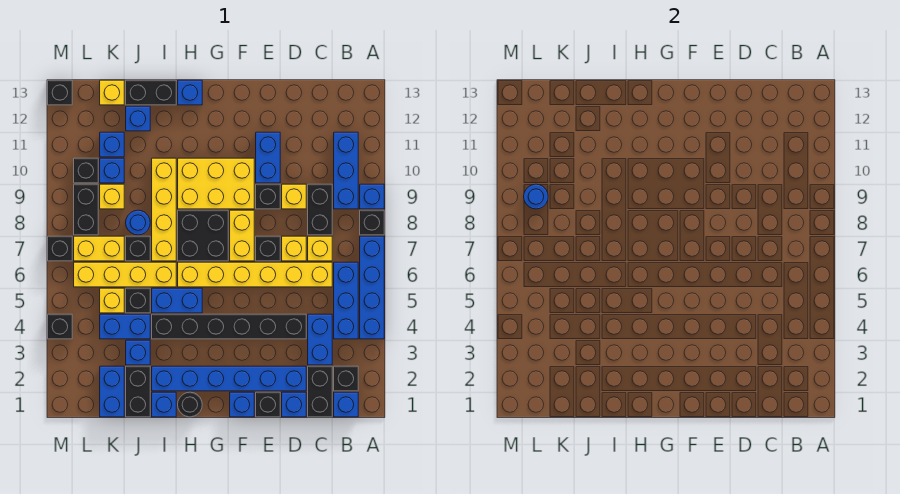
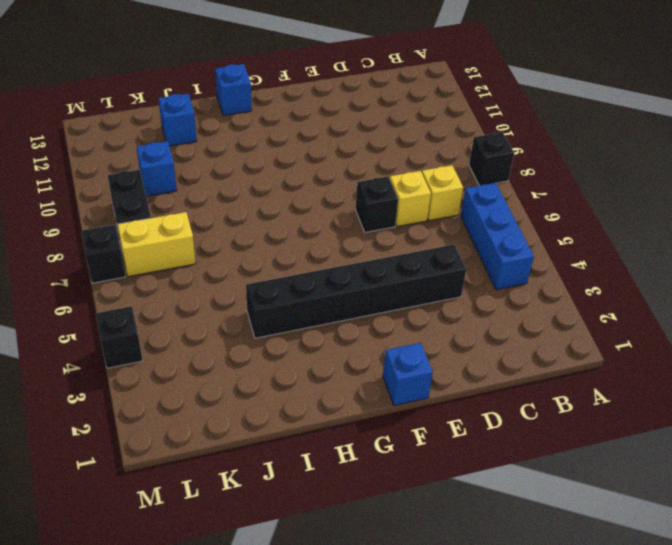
none -> blue brick A4:A7 level 1
none -> blue brick A9 level 1
none -> blue brick B1 level 1
none -> black brick B2 level 1

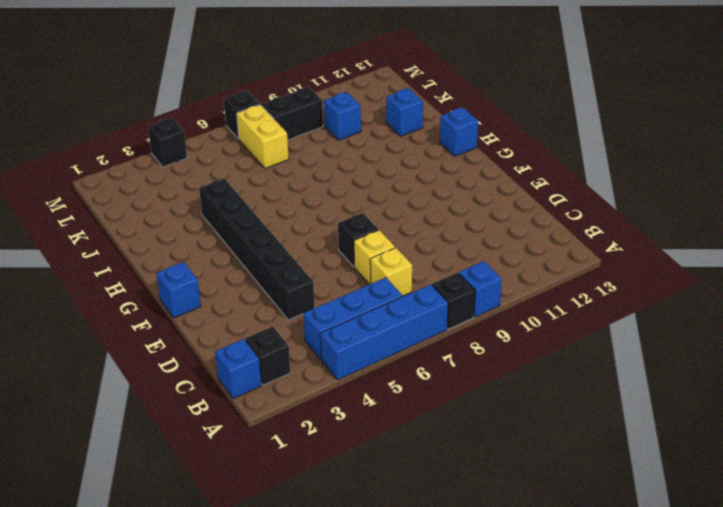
none -> blue brick B9:B11 level 1
none -> black brick C1:C2 level 1
none -> blue brick C3:C4 level 1
none -> yellow brick C6:H6 level 1

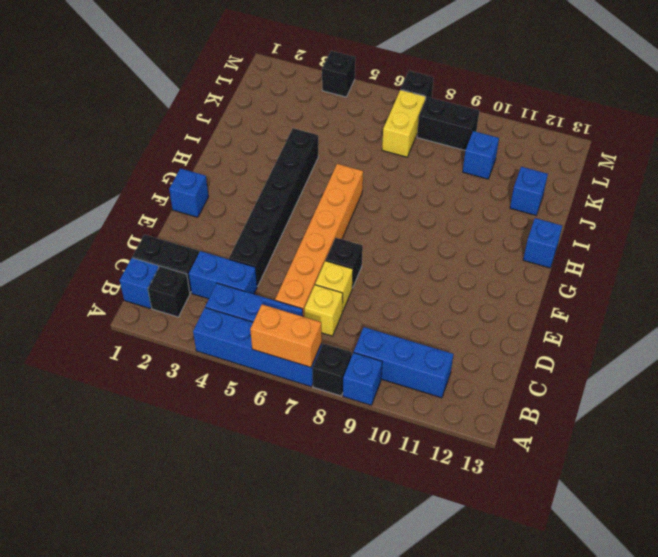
orange brick A6:A7 level 2 -> none
orange brick C6:H6 level 1 -> yellow brick C6:H6 level 1
none -> black brick C8:C9 level 1
none -> blue brick D1 level 1
none -> blue brick D2:I2 level 1
none -> yellow brick D9 level 1

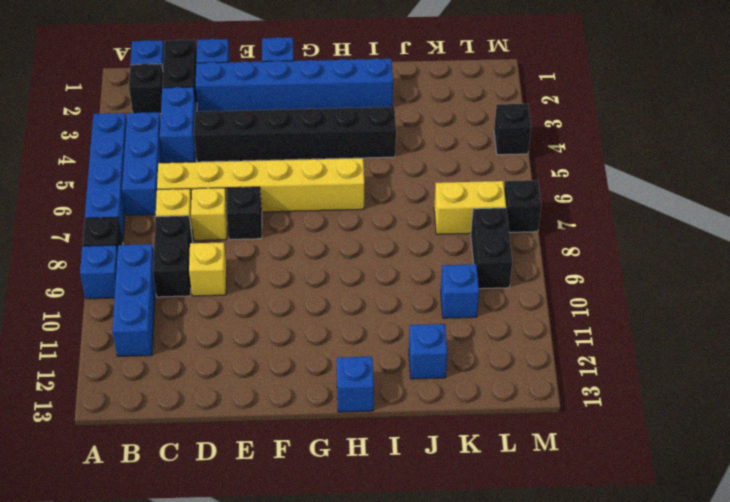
none -> black brick E1 level 1
none -> black brick E9 level 1
none -> blue brick E10:E11 level 1
none -> yellow brick F7:F8 level 1

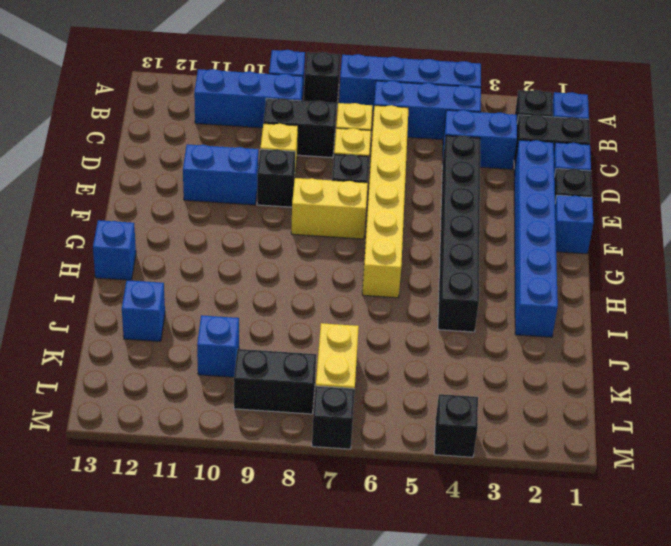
none -> yellow brick F9:H10 level 1
none -> black brick G7:H8 level 1
none -> black round brick H1 level 1
none -> blue brick H5:I5 level 1

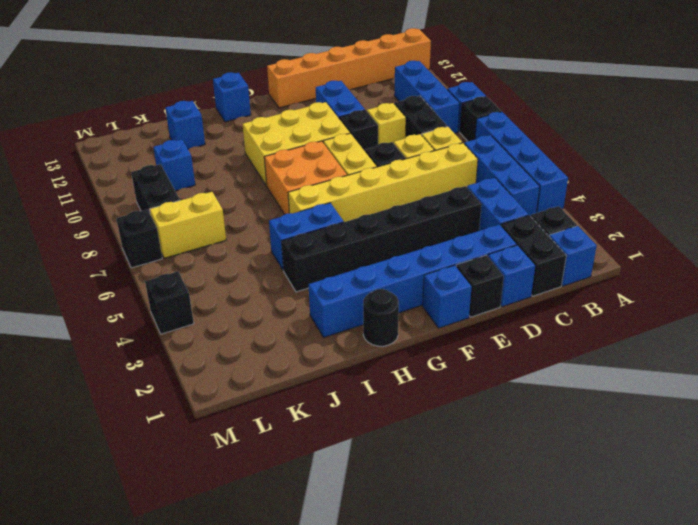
orange brick A13:F13 level 1 -> none
orange brick G7:H8 level 1 -> black brick G7:H8 level 1
none -> blue brick I1 level 1
none -> yellow brick I6:L6 level 1
none -> yellow brick I7:I10 level 1
none -> black brick I13:J13 level 1

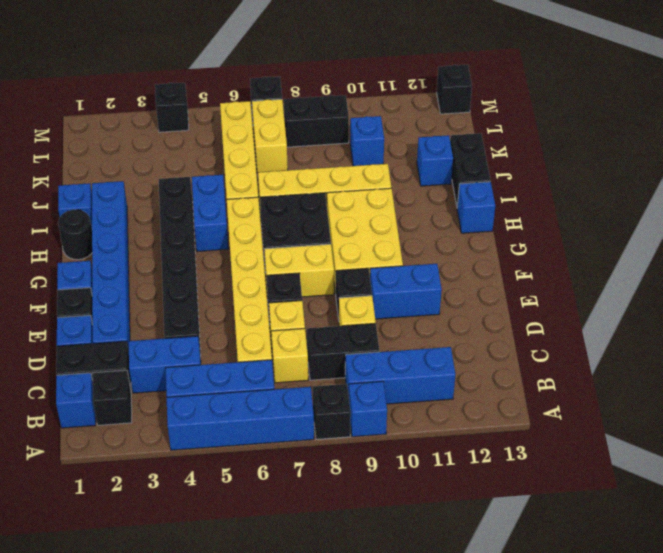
none -> black brick J1:J2 level 1
none -> blue brick J3 level 1
none -> blue brick J4:K4 level 1
none -> black brick J5 level 1

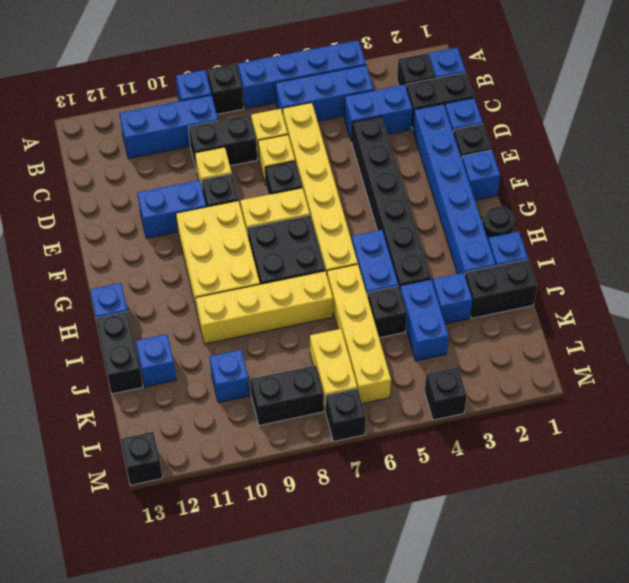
none -> black brick J7 level 1
none -> blue round brick J8 level 1
none -> blue brick K1:K2 level 1
none -> yellow brick K5 level 1

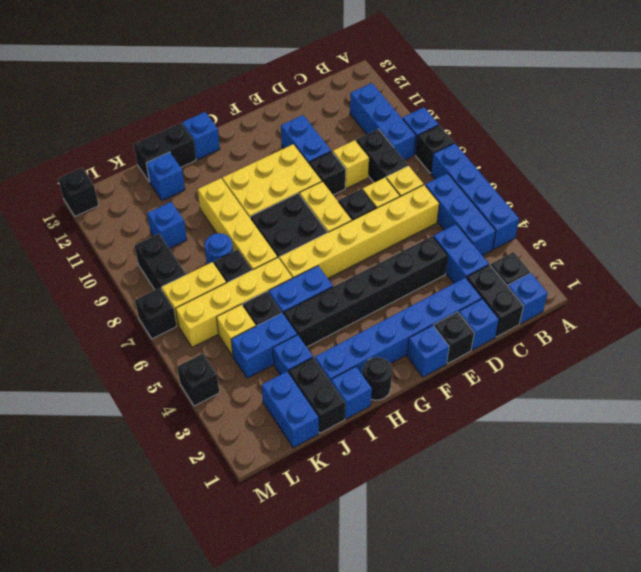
none -> yellow brick K9 level 1
none -> blue brick K11 level 1
none -> yellow brick K13 level 1
none -> black brick L10 level 1

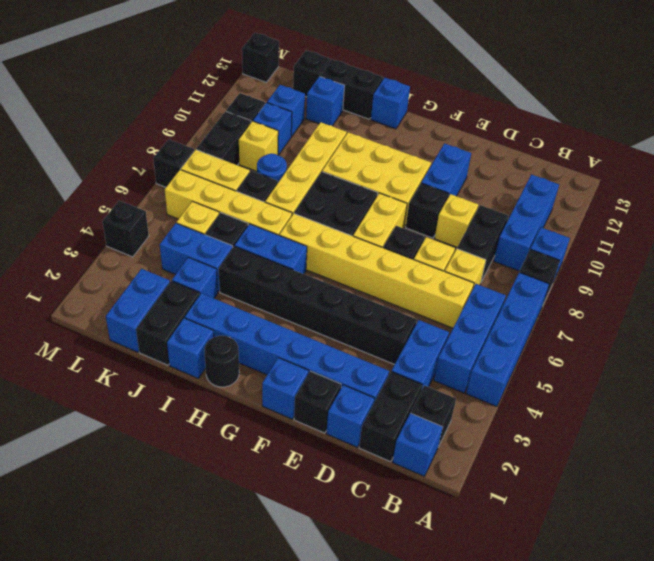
black brick K13 level 1 -> yellow brick K13 level 1
none -> blue round brick L9 level 2

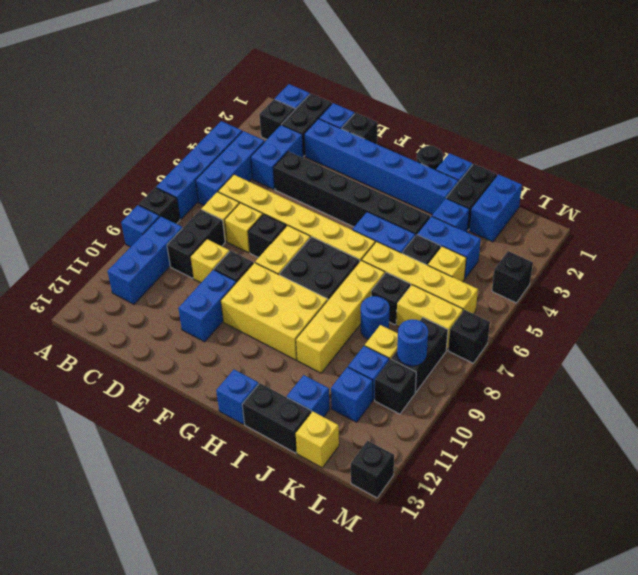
none -> blue brick F1 level 1

